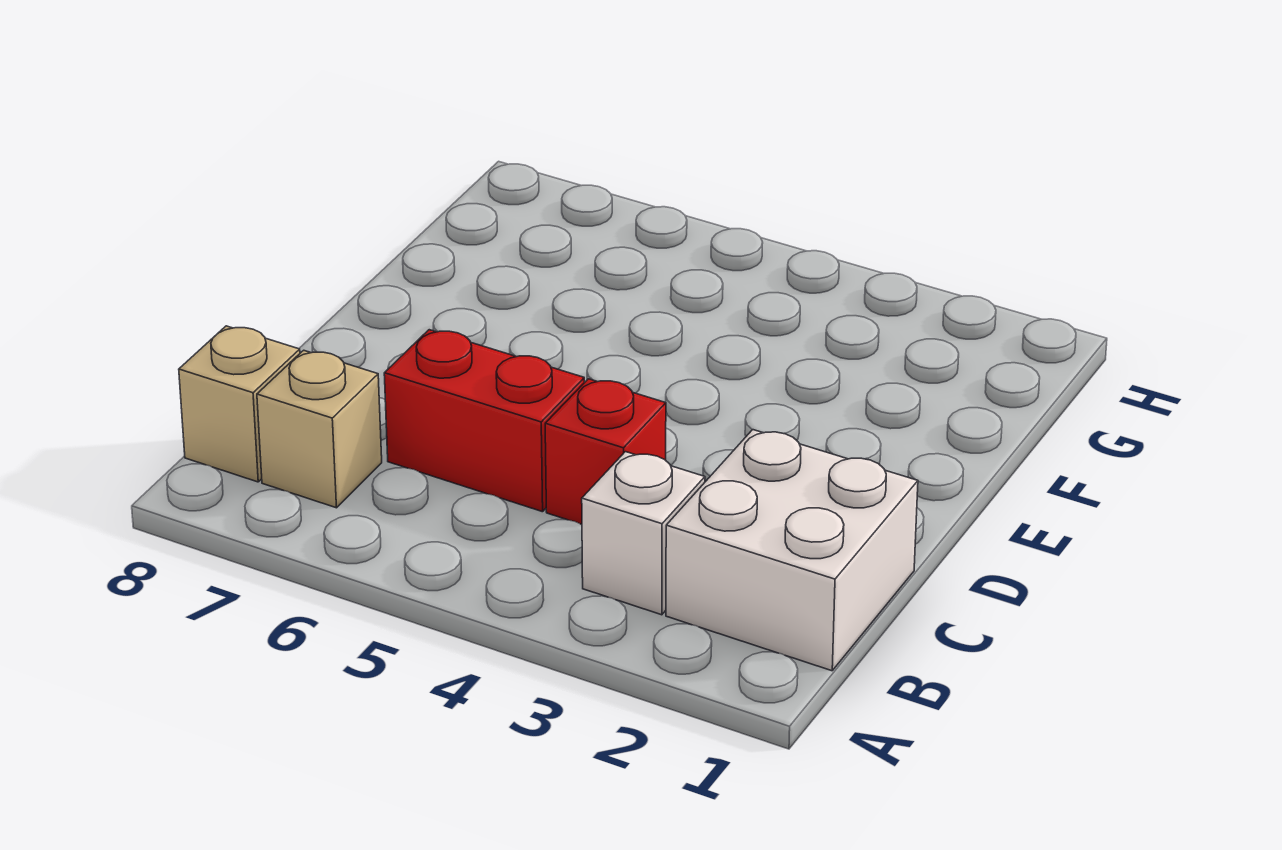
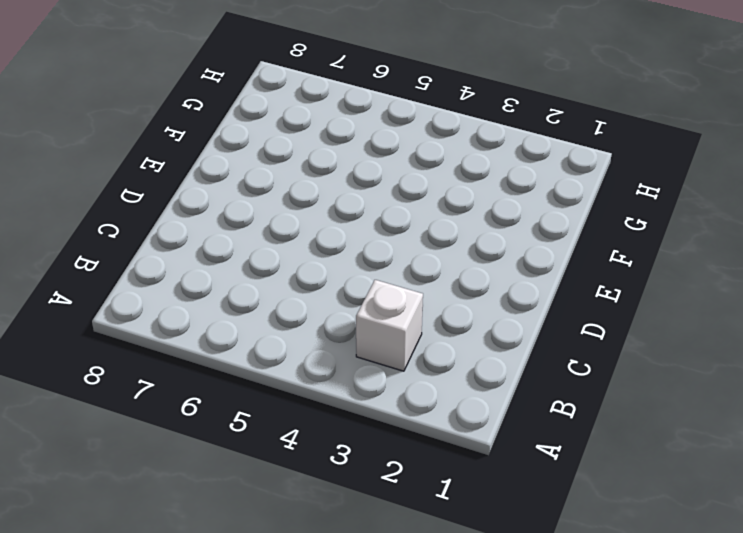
none -> white brick B1:C2 level 1
none -> tan brick B7 level 1

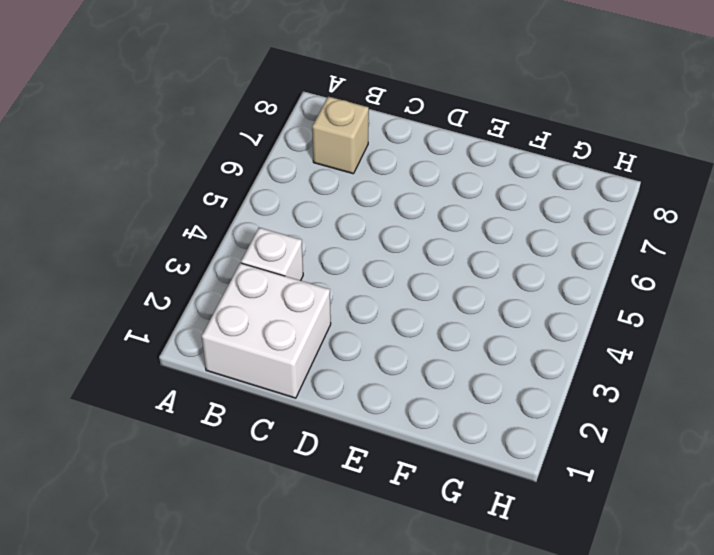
none -> tan brick B8 level 1
none -> red brick C4 level 1

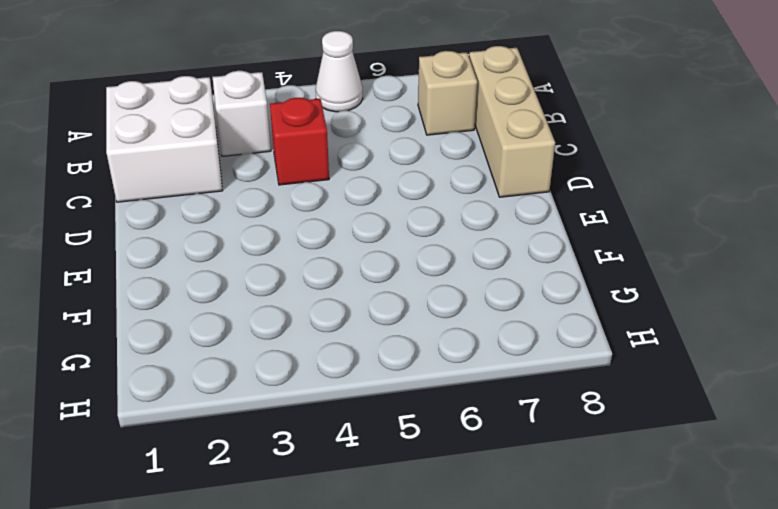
white cone A5 level 1 -> none
tan brick B8:D8 level 1 -> tan brick B8 level 1
none -> red brick C5:C6 level 1

